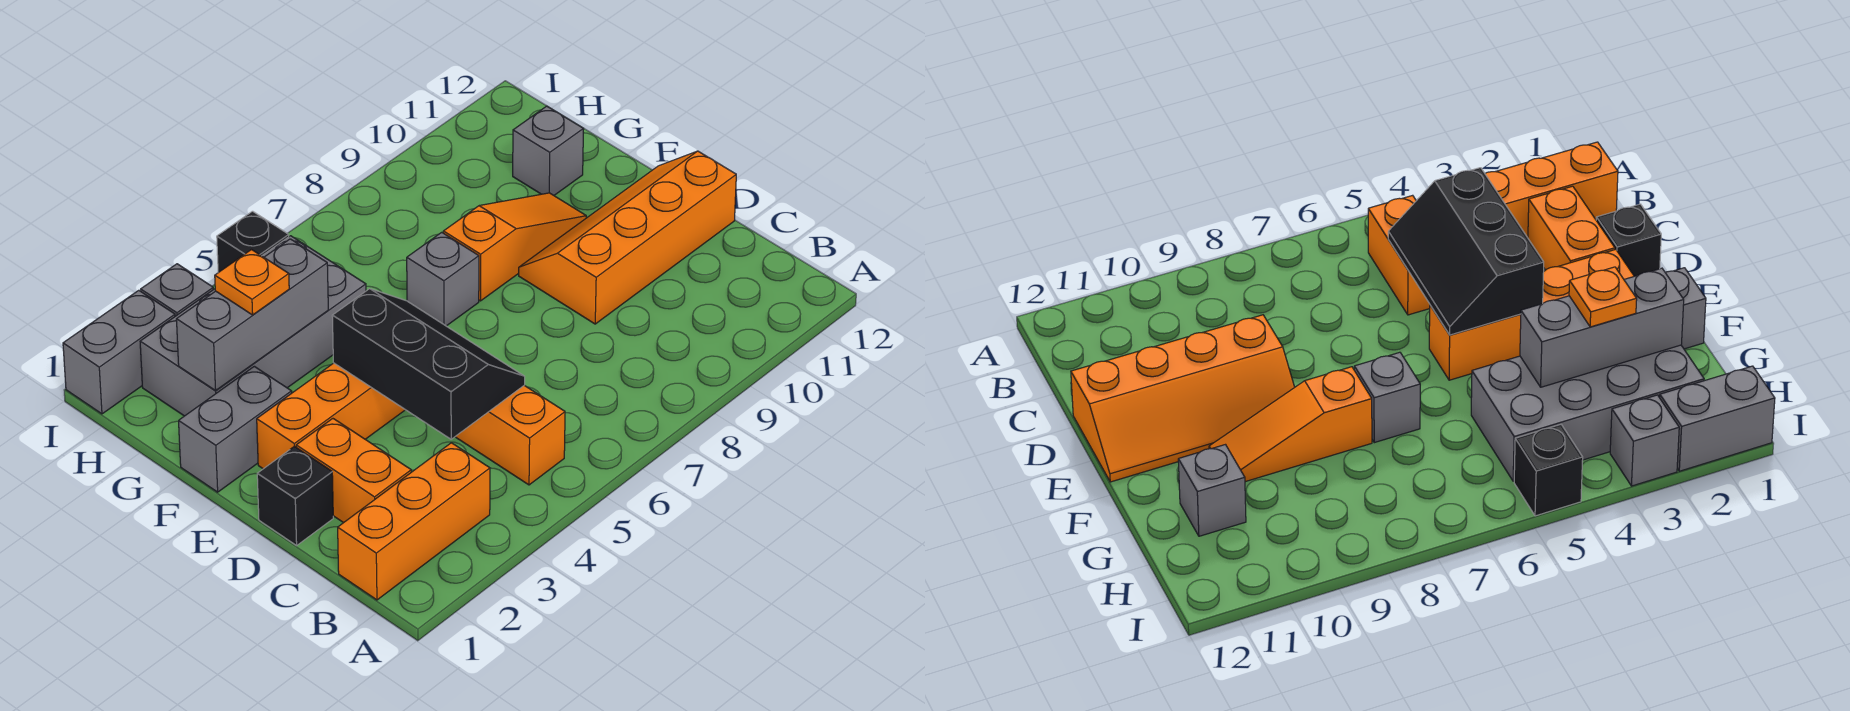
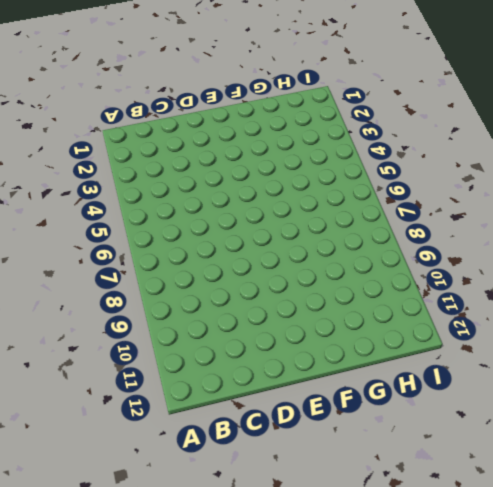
none -> orange brick B1:B3 level 1
none -> orange brick B5:C5 level 1
none -> orange brick C2:D2 level 1

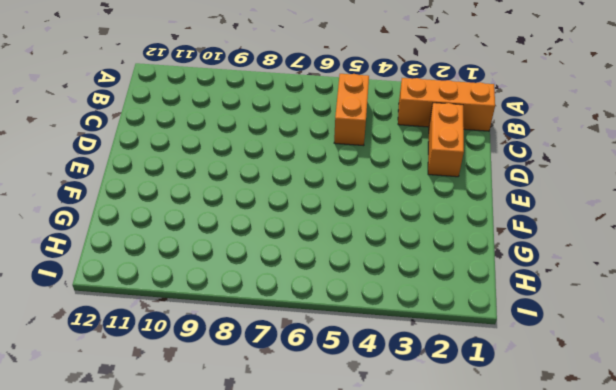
none -> black brick D1 level 1
none -> orange slope D9:E12 level 1 top D
none -> orange brick E2:E5 level 1

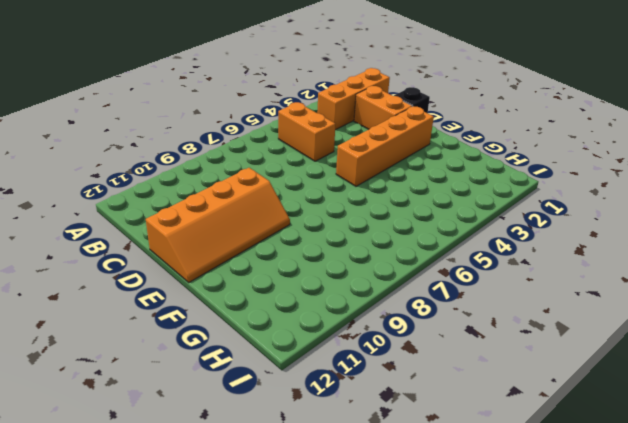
none -> grey brick F1:F2 level 1
none -> grey brick F7 level 1
none -> orange slope F8:F10 level 1 top 8

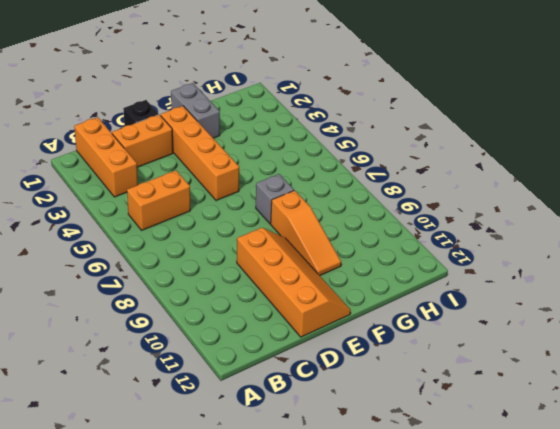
none -> grey brick G2:H5 level 1
none -> grey brick G11 level 1
none -> grey brick I1:I2 level 1

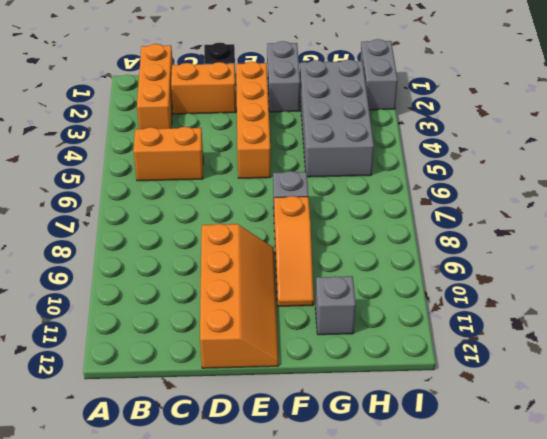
none -> grey brick I3 level 1
none -> black brick I5 level 1
none -> black slope C4:E5 level 2 top 4

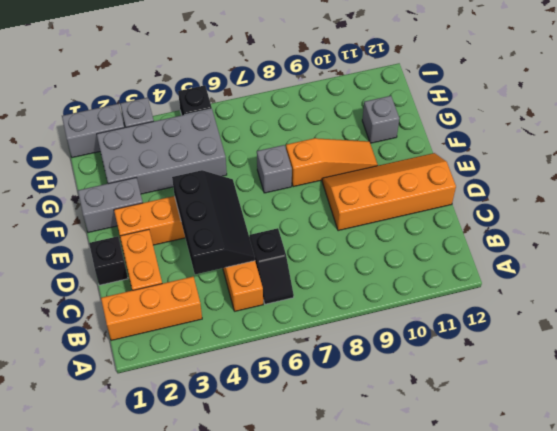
black slope B6:C6 level 1 top C -> none
none -> grey brick G2:G4 level 2
none -> orange plate G3 level 3

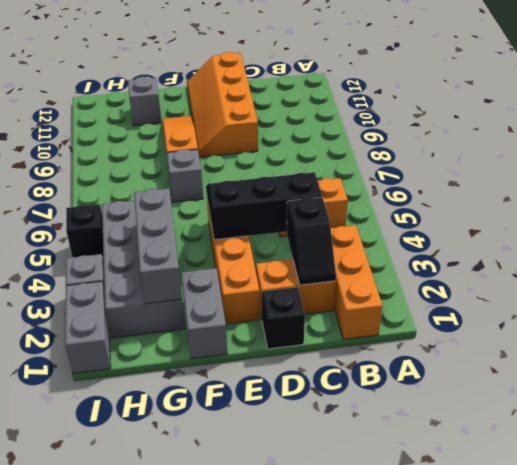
black slope C2:C3 level 2 top 3 -> none
none -> orange plate G3 level 3

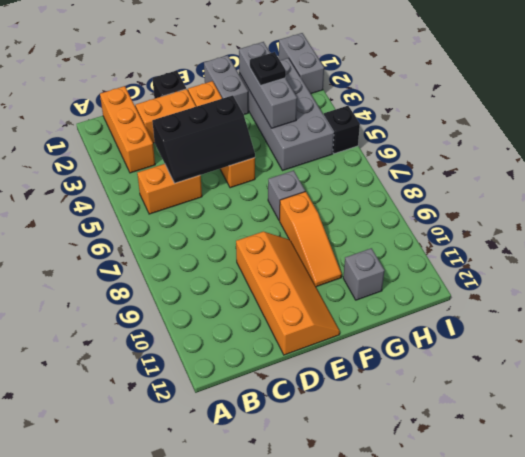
black plate G3 level 3 -> orange plate G3 level 3
none -> grey brick I3 level 1

